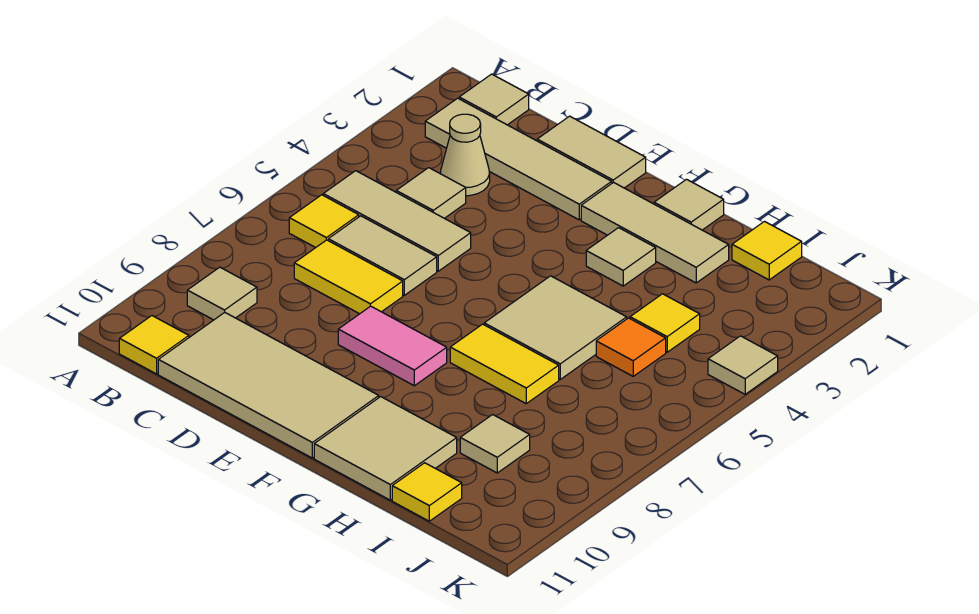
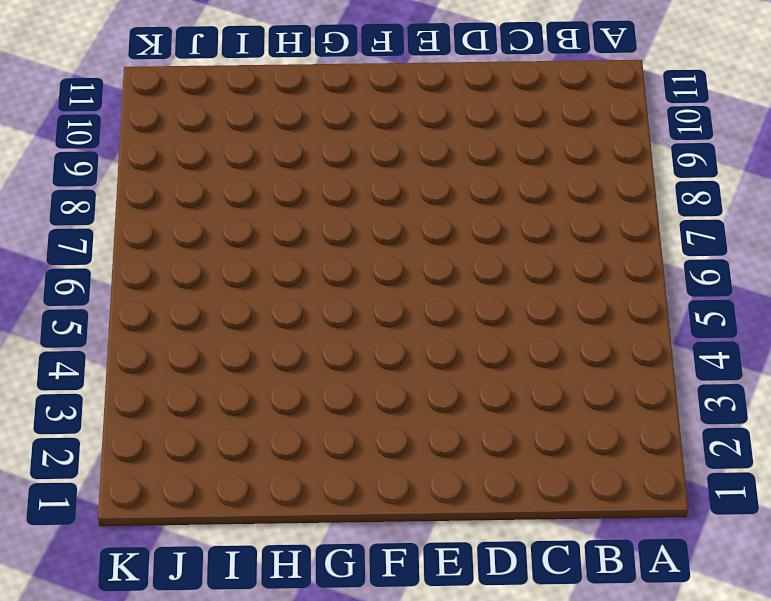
none -> tan tile B1 level 1
none -> tan tile B2:E2 level 1
none -> tan tile B5:D5 level 1

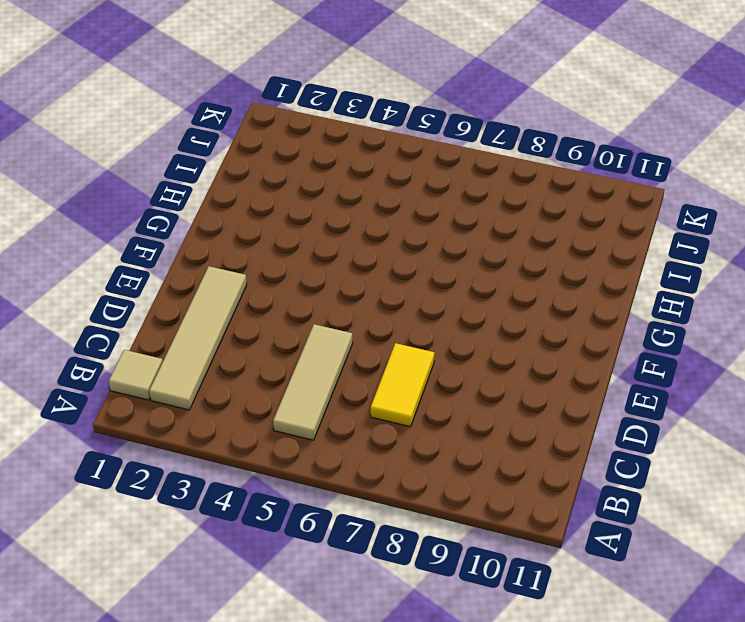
none -> yellow tile B6 level 1
none -> tan tile B9 level 1
none -> yellow tile B11 level 1

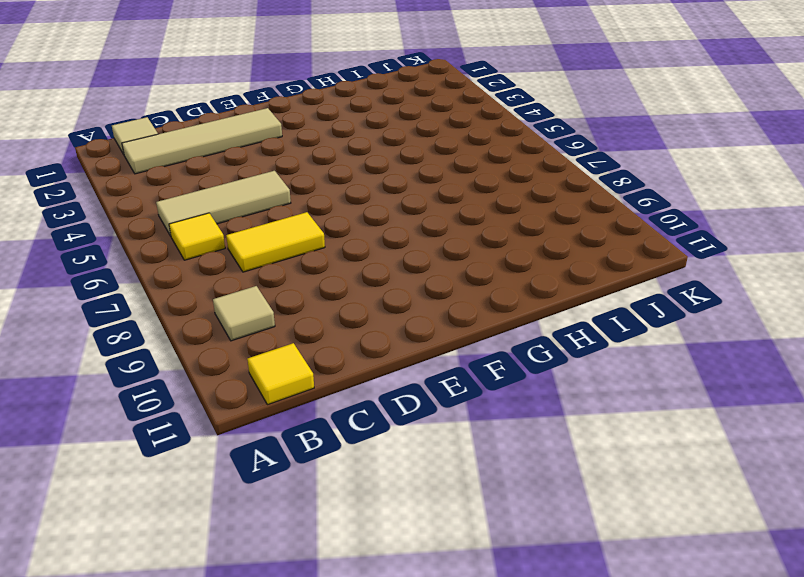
none -> tan cone C3 level 1
none -> tan tile C4 level 1
none -> tan tile C6:D6 level 1

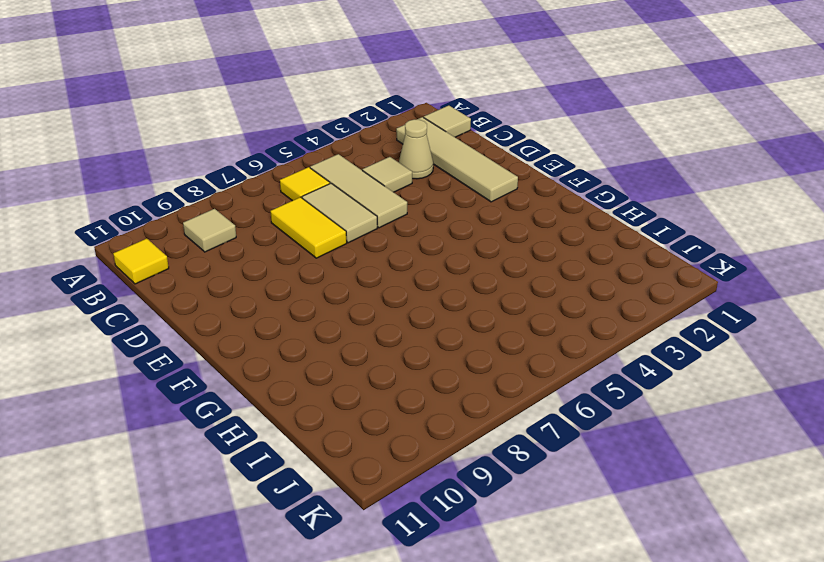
none -> tan tile C10:F11 level 1
none -> tan tile D1:E1 level 1
none -> pink tile E8:F8 level 1

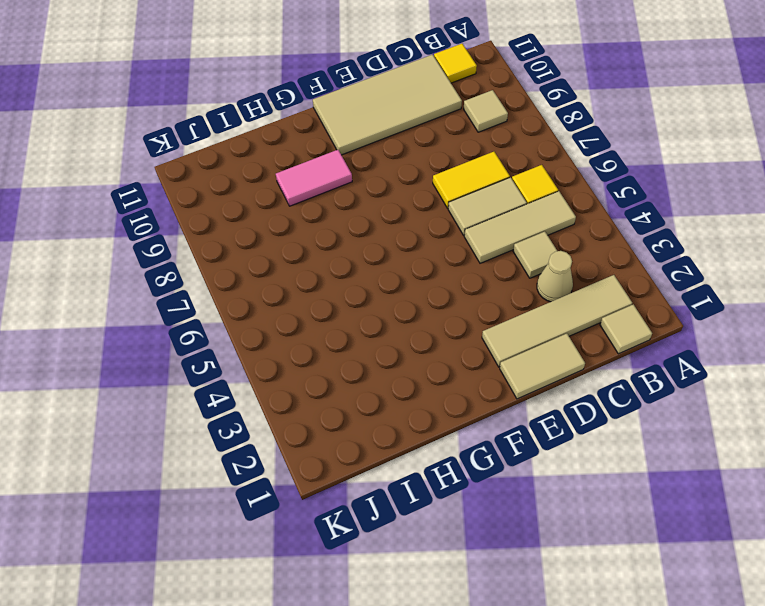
pink tile G9:H9 level 1 -> pink tile E8:F8 level 1
none -> tan tile F2:H2 level 1
none -> tan tile G1 level 1
none -> tan tile G3 level 1

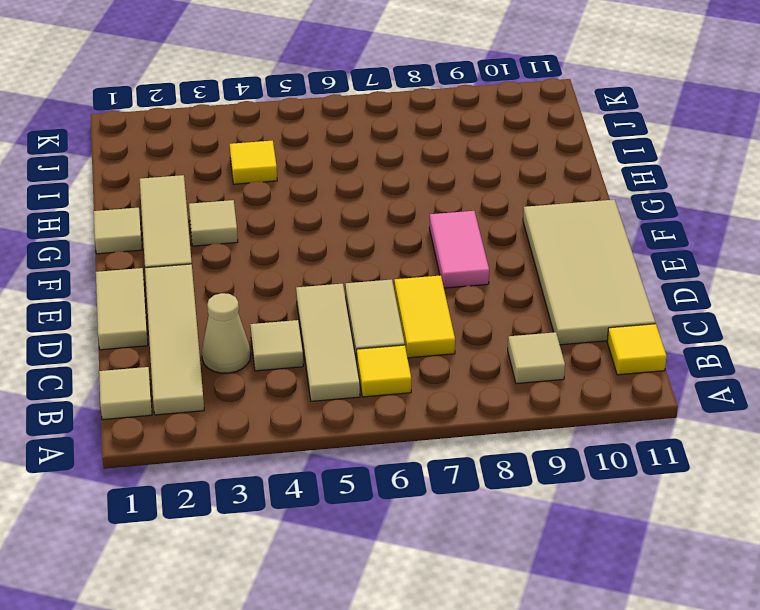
none -> tan tile G5:H6 level 1
none -> yellow tile G7:H7 level 1
none -> tan tile G10:H11 level 1

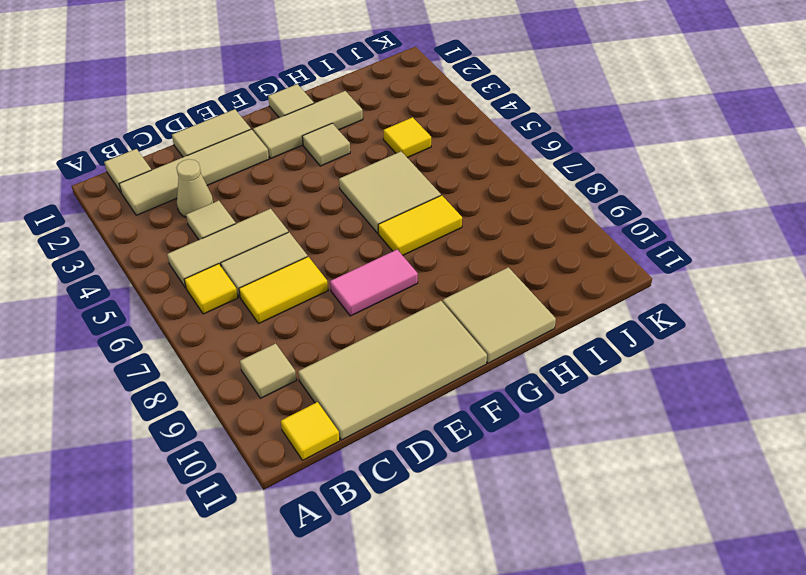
none -> yellow tile I1 level 1
none -> orange tile I5 level 1
none -> tan tile I9 level 1

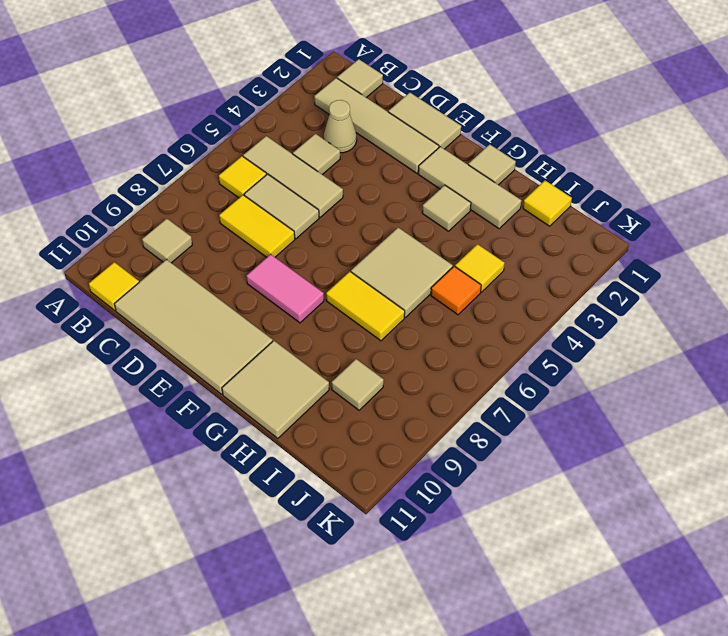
none -> yellow tile I11 level 1
none -> tan tile K4 level 1

